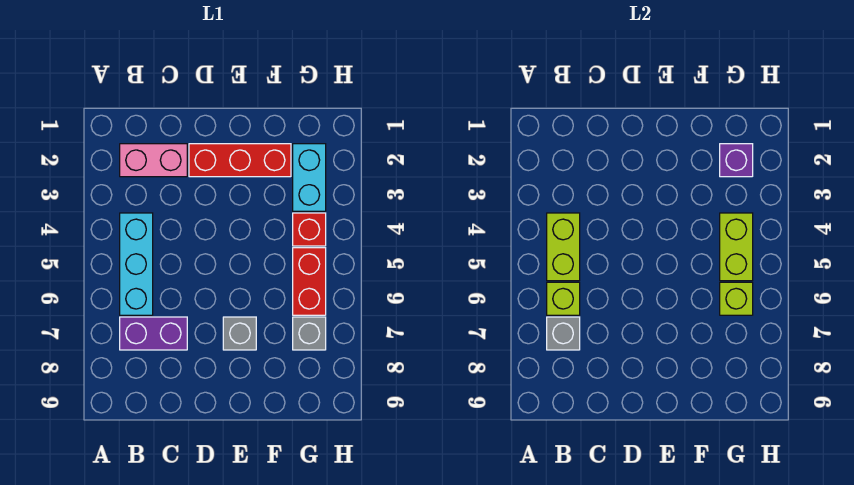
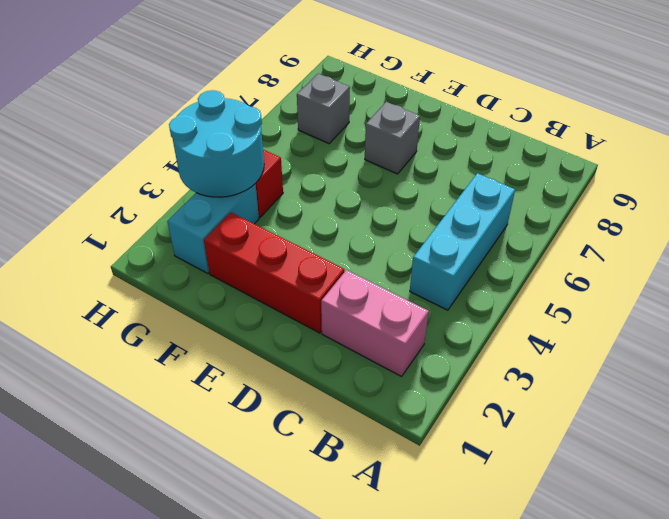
cyan round brick G3:H4 level 2 -> lime brick G4:G5 level 2
none -> purple brick B7:C7 level 1
none -> red brick G5:G6 level 1
none -> lime brick B4:B5 level 2

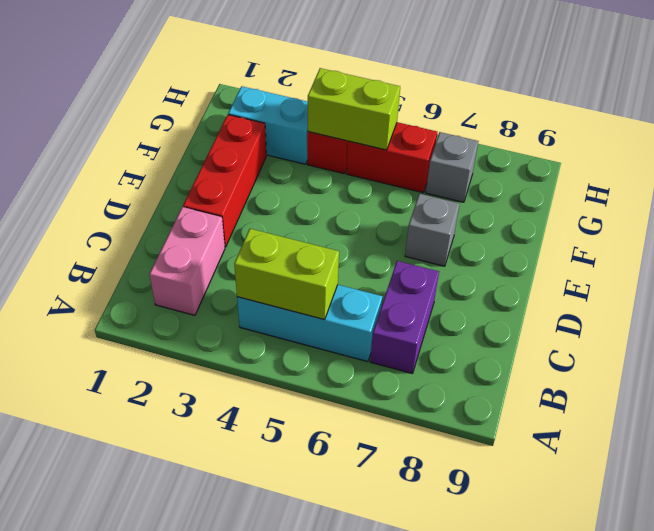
none -> lime brick B6 level 2
none -> grey brick B7 level 2
none -> purple brick G2 level 2

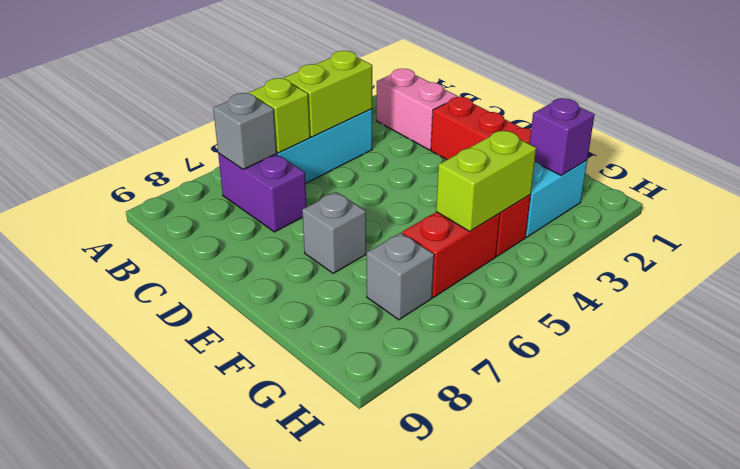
none -> lime brick G6 level 2

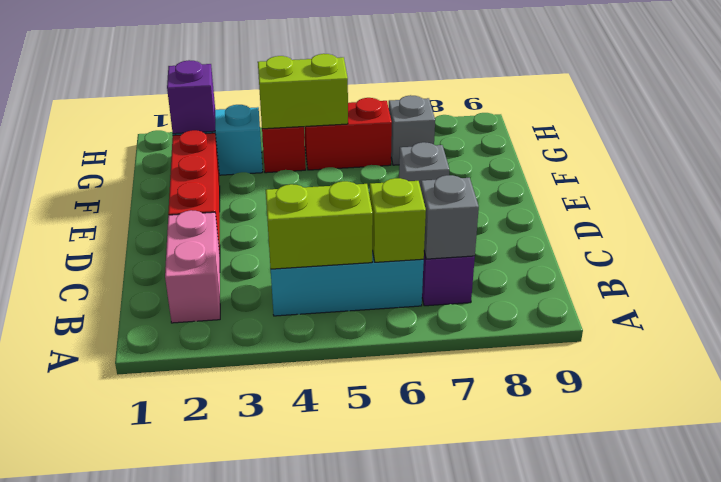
none -> lime brick G6 level 2

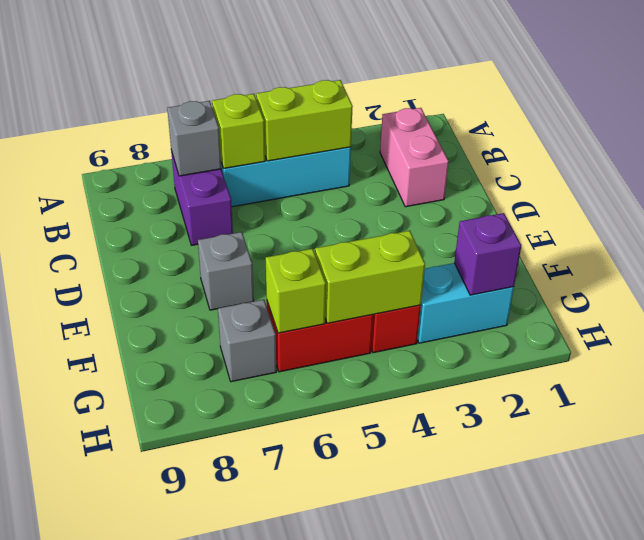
none -> red brick D2:F2 level 1

